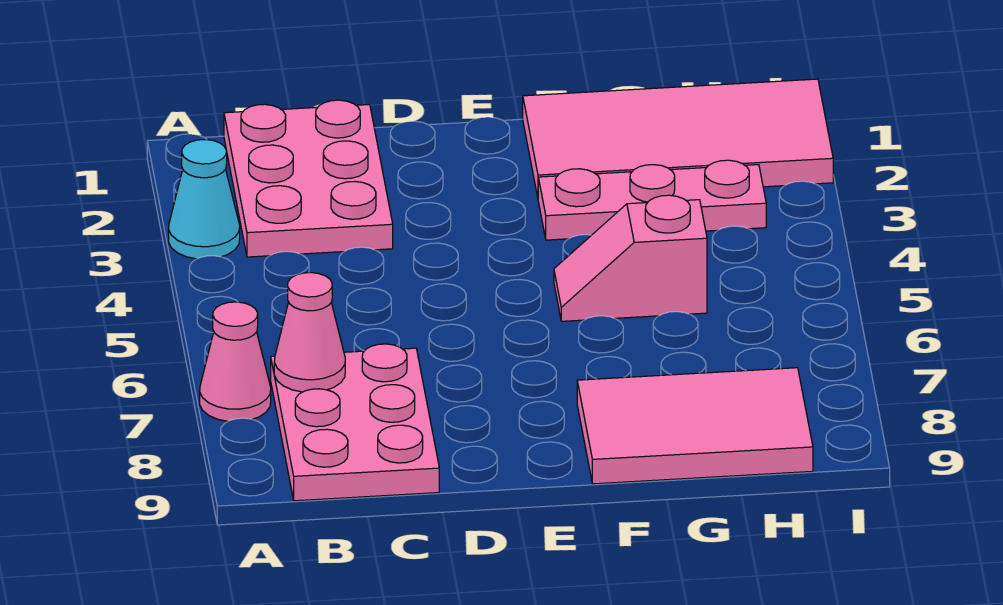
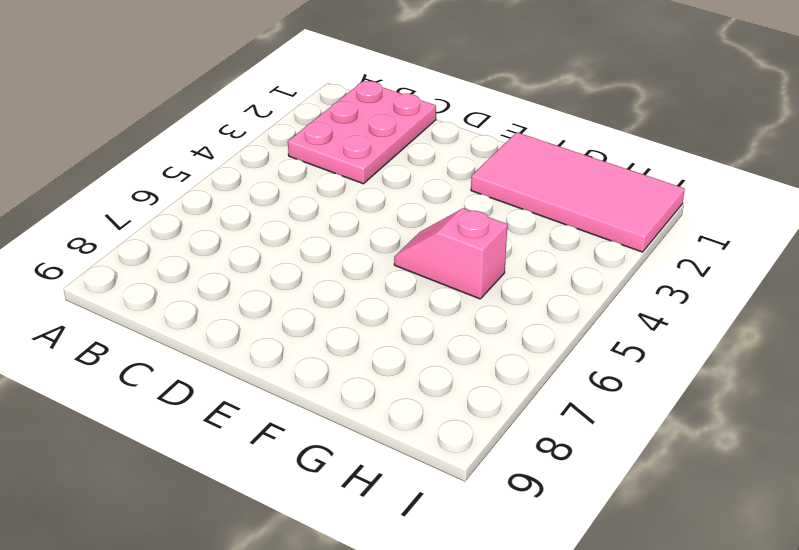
none -> cyan cone A3 level 1
none -> pink cone A7 level 1

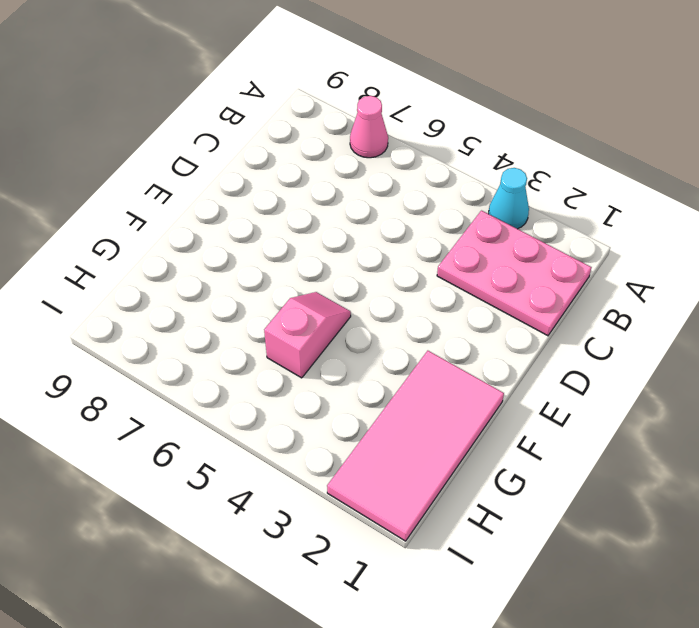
none -> pink plate B7:C9 level 1
none -> pink plate F3:H3 level 1

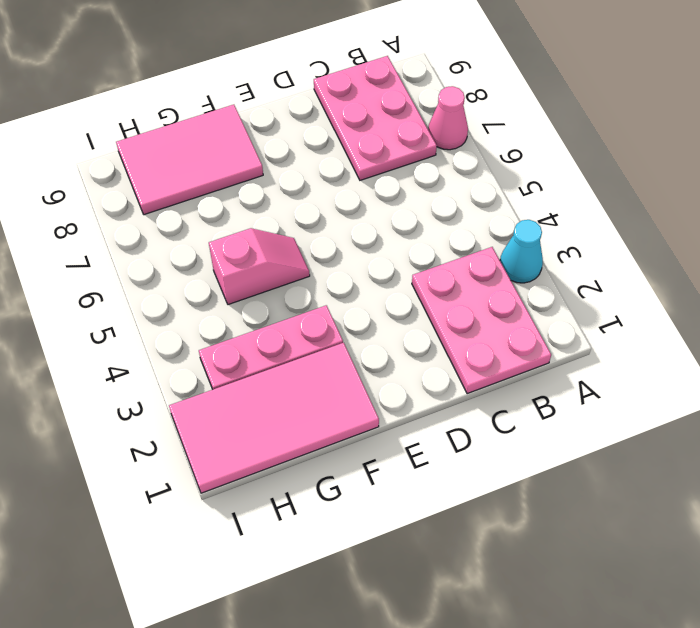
none -> pink cone B7 level 2

